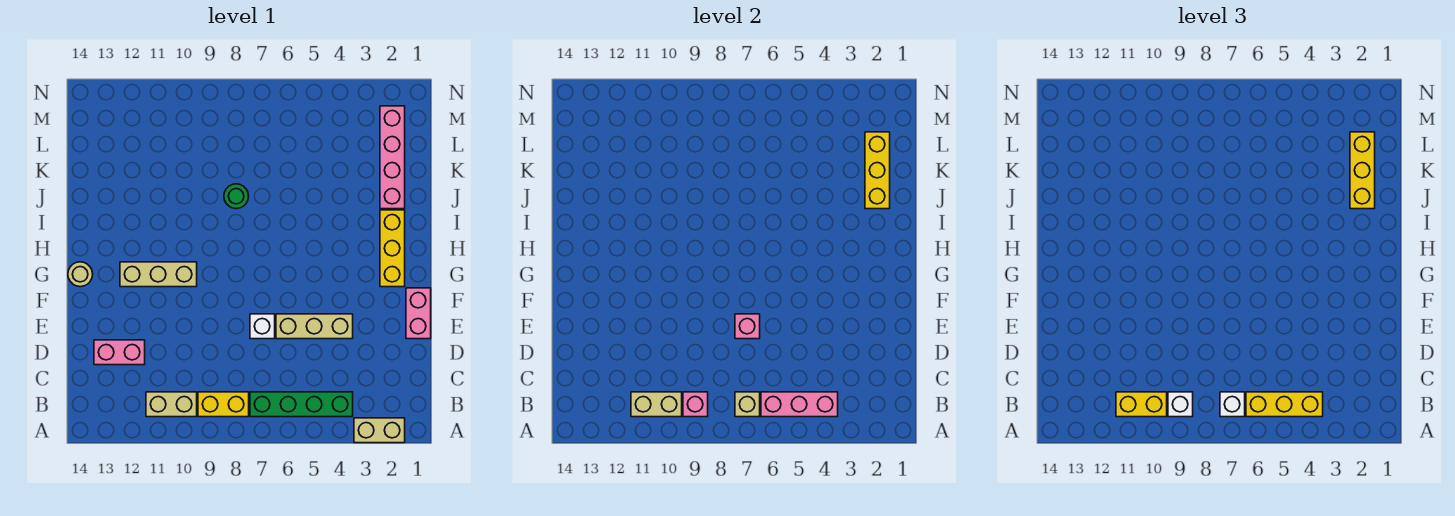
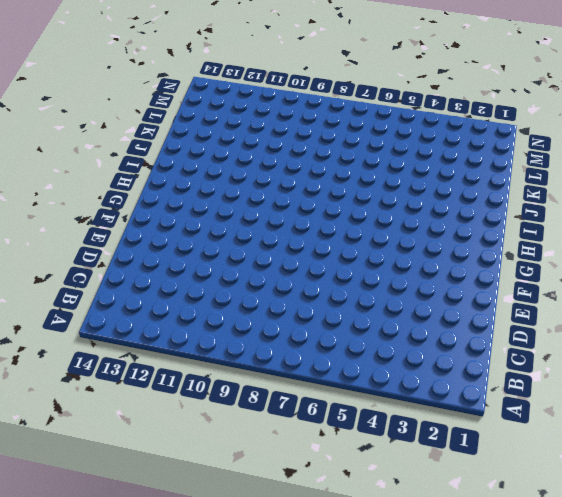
none -> tan brick A2:A3 level 1
none -> green brick B4:B7 level 1
none -> yellow brick B8:B9 level 1

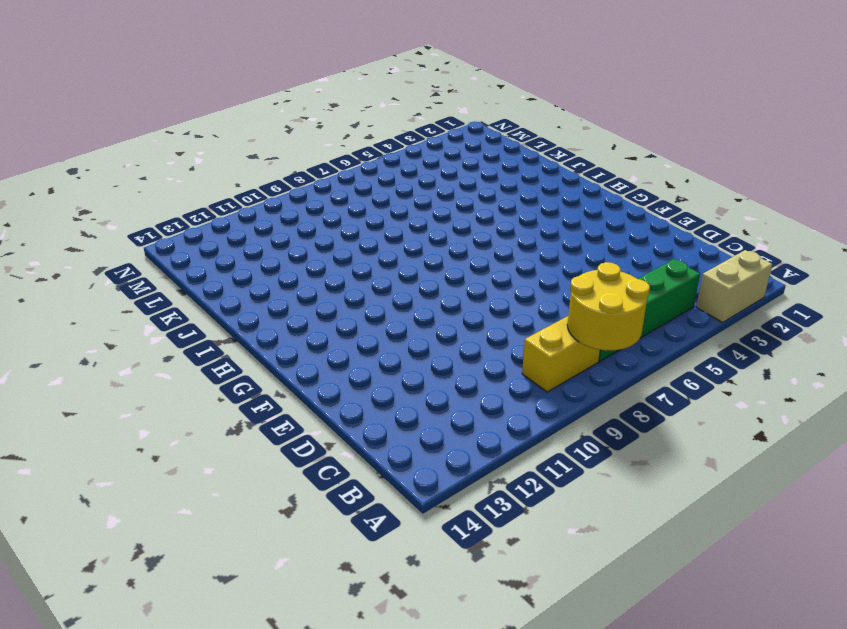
yellow round brick A7:B8 level 2 -> tan brick B7 level 2
none -> tan brick B10:B11 level 1
none -> pink brick D12:D13 level 1
none -> pink brick E1:F1 level 1

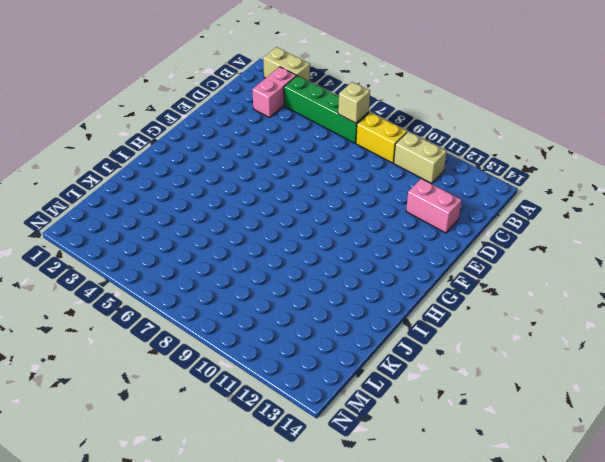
pink brick B3:C3 level 1 -> pink brick E1:F1 level 1
none -> tan brick E4:E6 level 1
none -> white brick E7 level 1
none -> yellow brick G2:I2 level 1

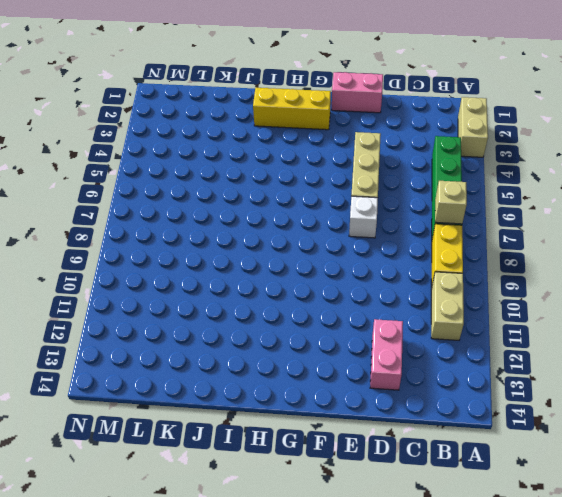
none -> tan brick G10:G12 level 1
none -> tan round brick G14 level 1
none -> pink brick J2:M2 level 1

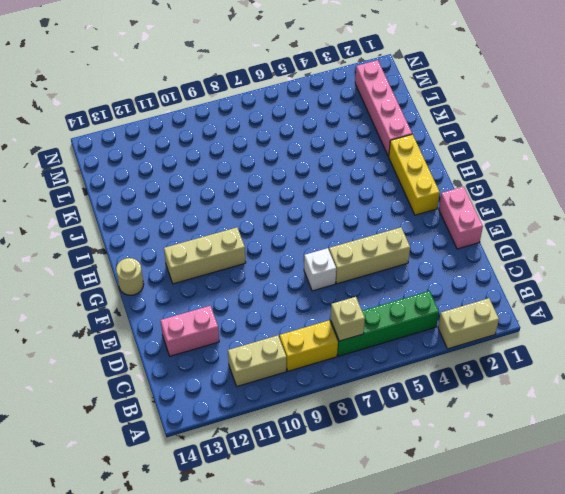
none -> green round brick J8 level 1
none -> pink brick B4:B6 level 2
none -> pink brick B9 level 2

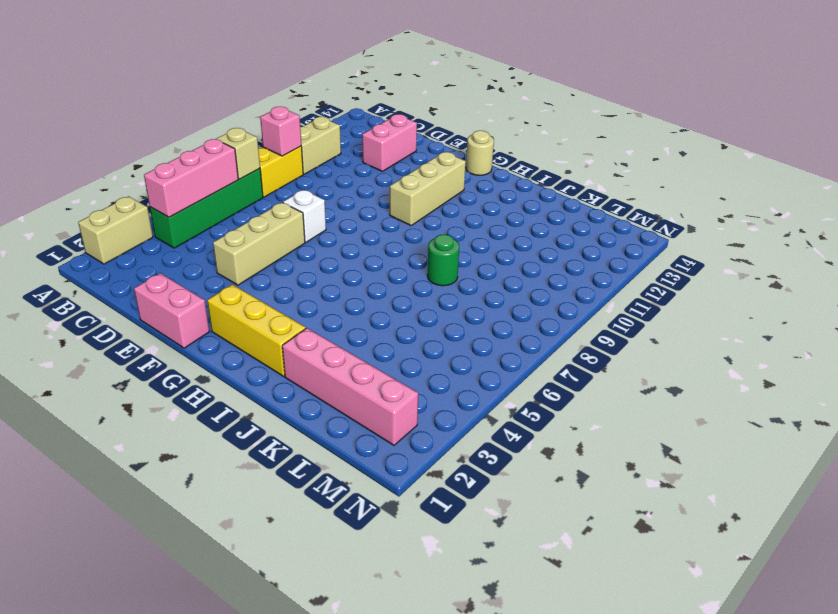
none -> tan brick B10:B11 level 2
none -> pink brick E7 level 2
none -> yellow brick J2:L2 level 2

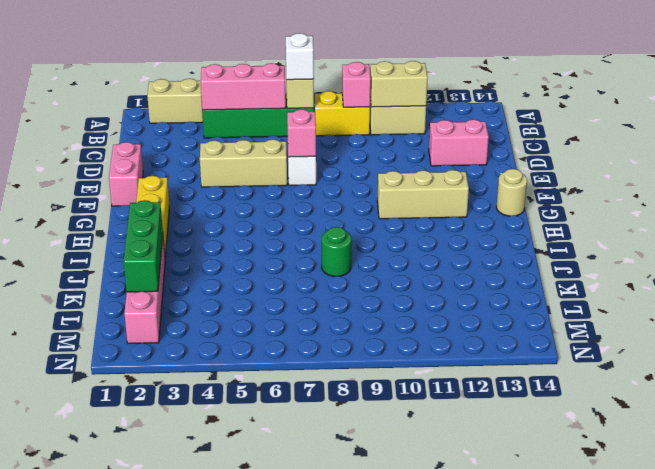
green brick J2:L2 level 2 -> yellow brick J2:L2 level 2
none -> yellow brick B4:B6 level 3
none -> white brick B9 level 3
none -> yellow brick B10:B11 level 3

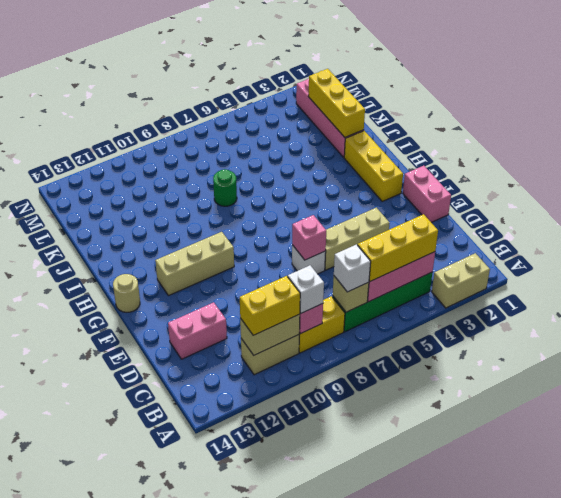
none -> yellow brick J2:L2 level 3

